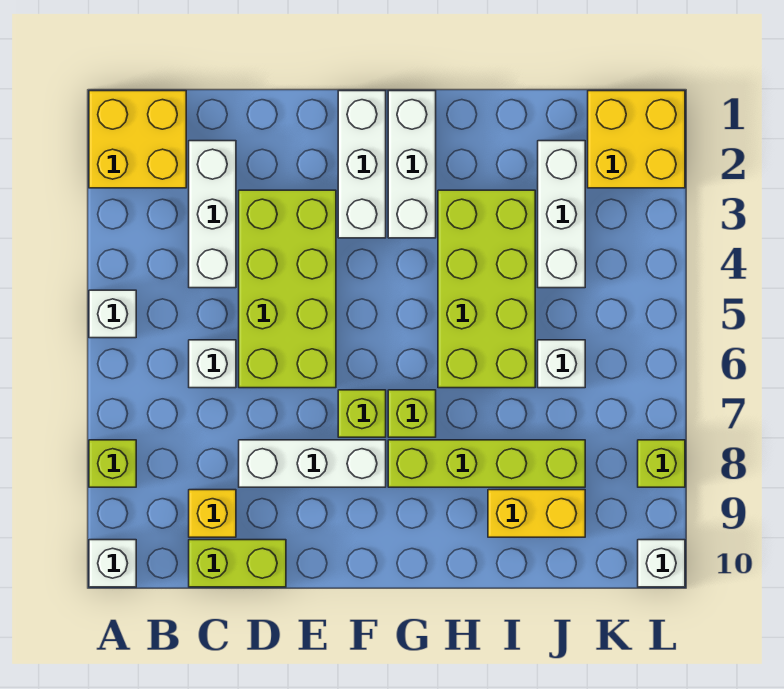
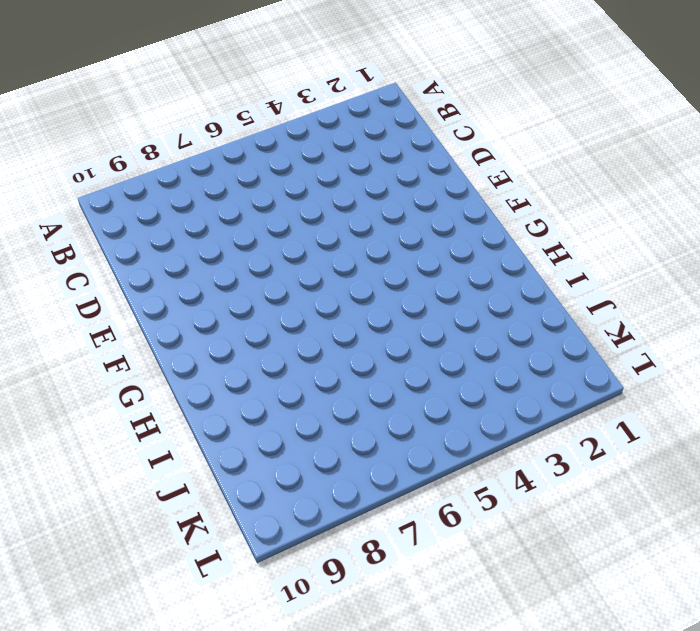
none -> yellow brick A1:B2 level 1
none -> white brick A5 level 1
none -> lime brick A8 level 1

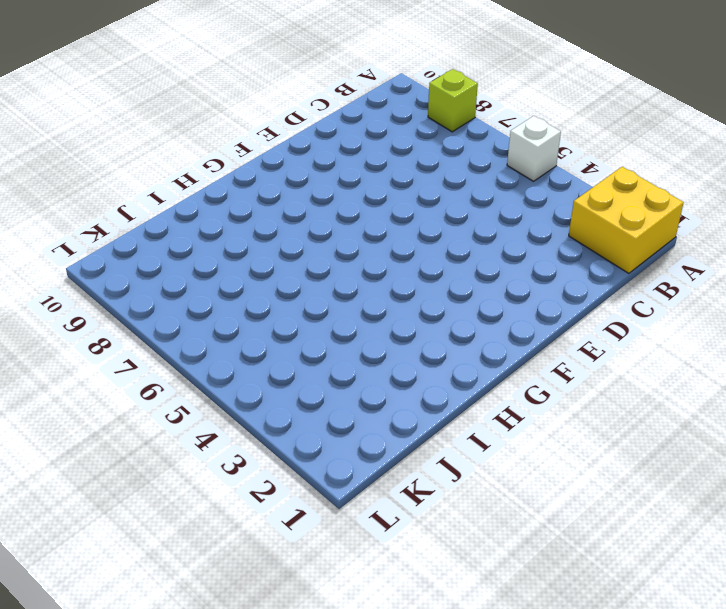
none -> white brick A10 level 1
none -> white brick C2:C4 level 1
none -> white brick C6 level 1

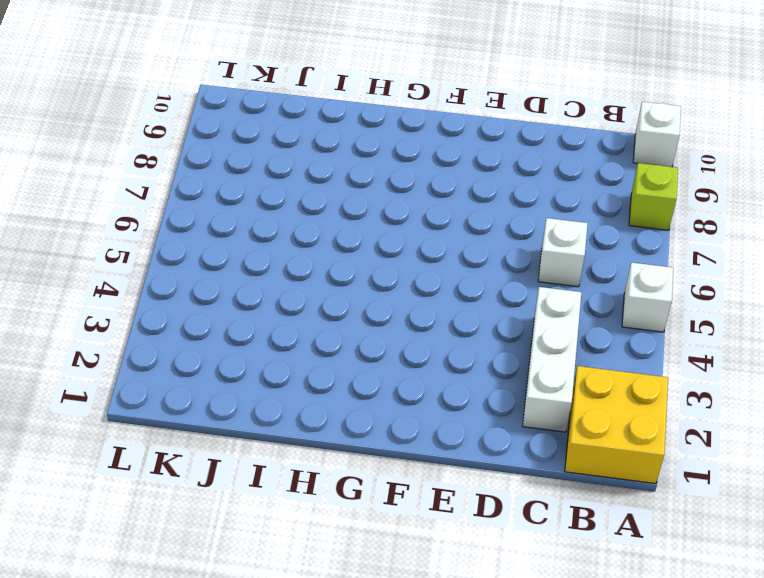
none -> yellow brick C9 level 1
none -> lime brick C10:D10 level 1
none -> lime brick D3:E6 level 1

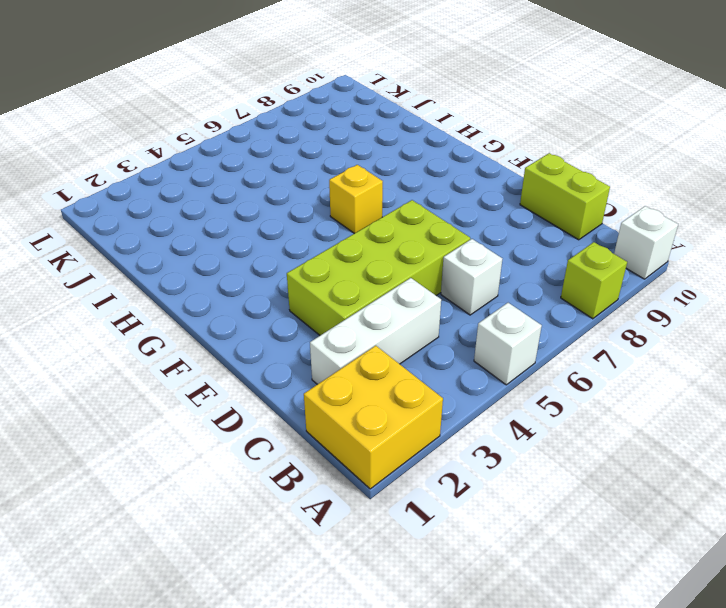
yellow brick G6 level 1 -> yellow brick C9 level 1
none -> white brick D8:F8 level 1
none -> white brick F1:F3 level 1
none -> lime brick F7 level 1

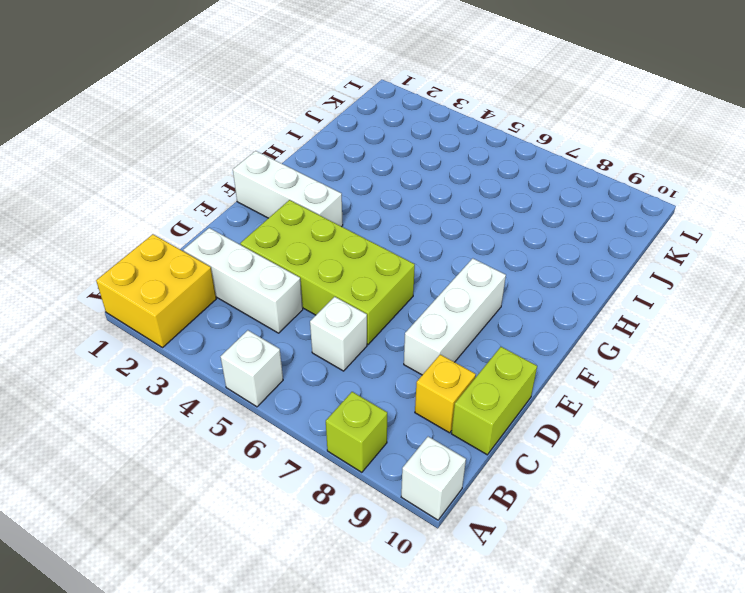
none -> lime brick F7 level 1
none -> white brick G1:G3 level 1
none -> lime brick G7 level 1

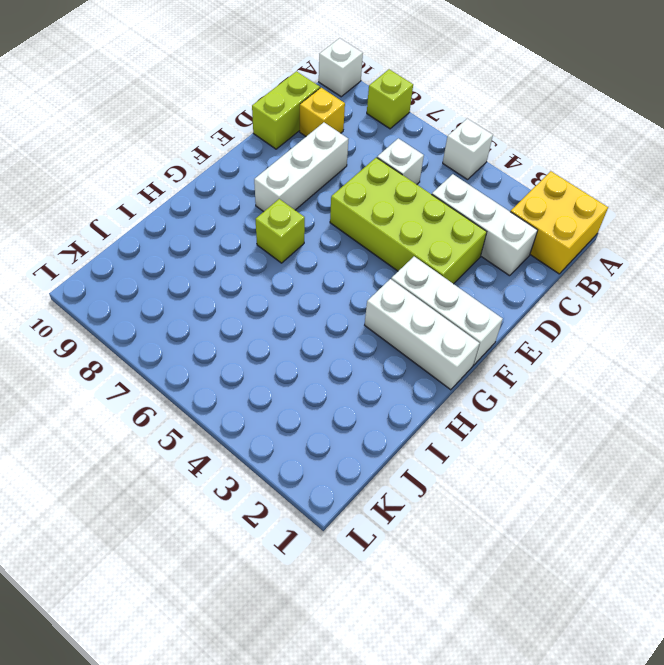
none -> lime brick F7 level 1
none -> lime brick G8:J8 level 1
none -> lime brick H3:I6 level 1

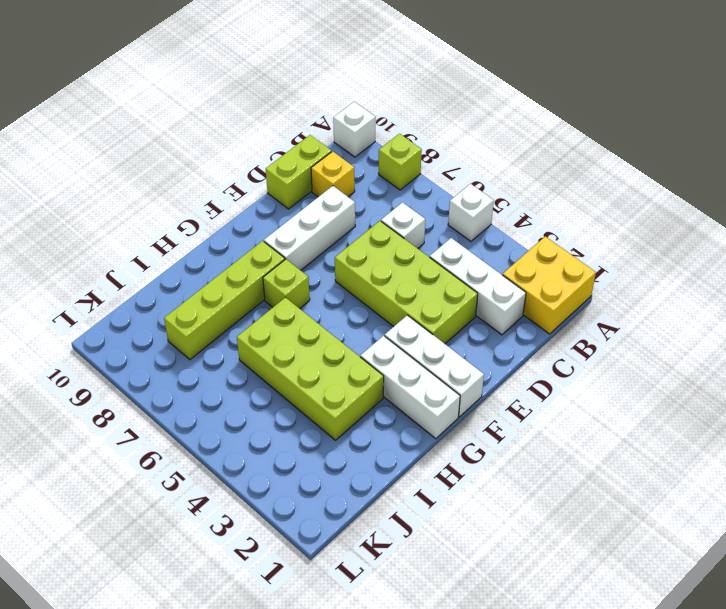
none -> lime brick F7 level 1
none -> yellow brick I9:J9 level 1
none -> white brick J2:J4 level 1

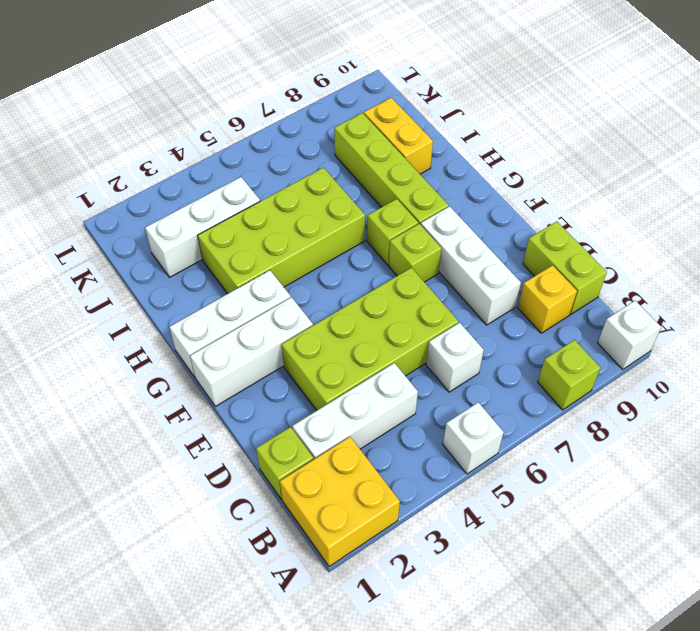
lime brick C1 level 1 -> lime brick L8 level 1
none -> white brick J6 level 1
none -> yellow brick K1:L2 level 1
none -> white brick L10 level 1

